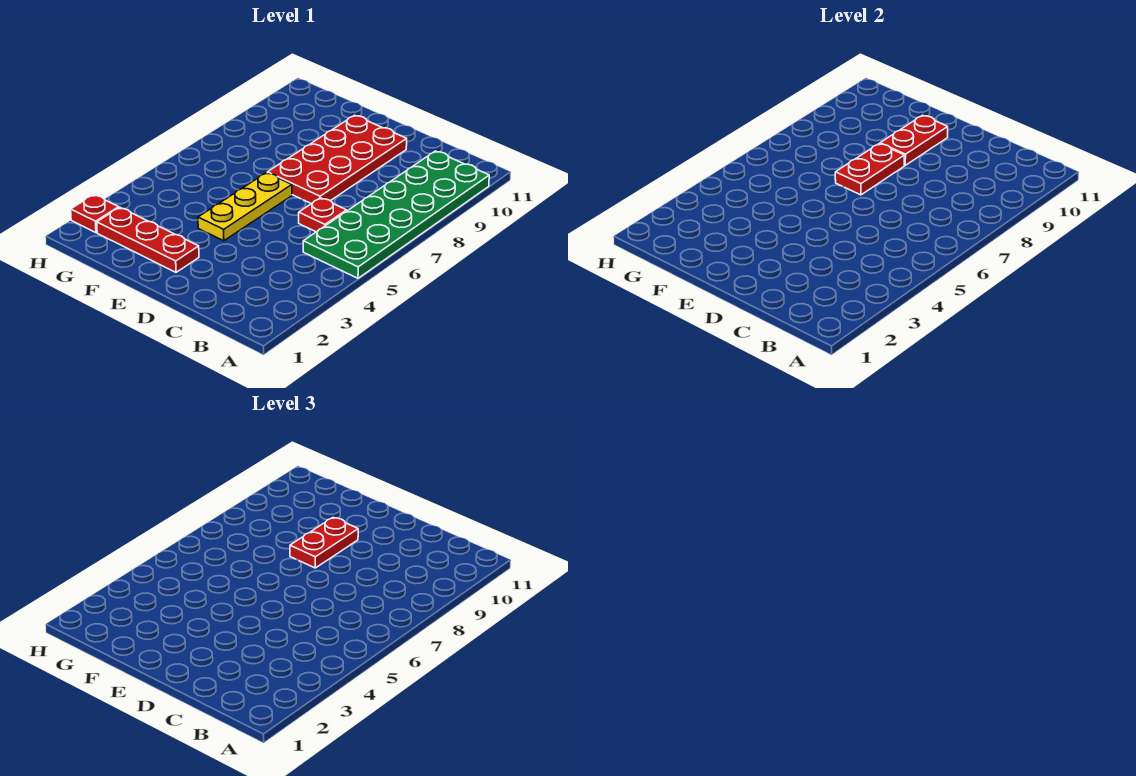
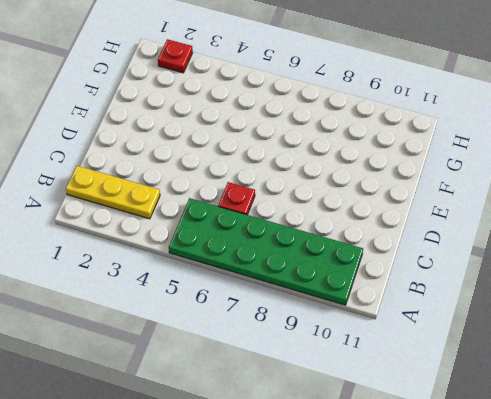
yellow plate B1:B3 level 1 -> yellow plate E4:E6 level 1
none -> red plate D7:E10 level 1
none -> red plate E2:G2 level 1

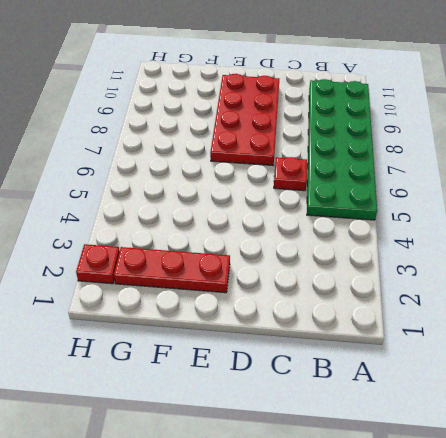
none -> yellow plate E4:E6 level 1
none -> red plate E7:E8 level 2

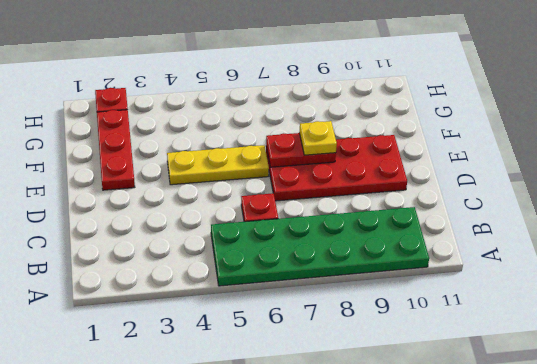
yellow plate E8 level 3 -> red plate E8:E9 level 3
none -> red plate E9:E10 level 2

